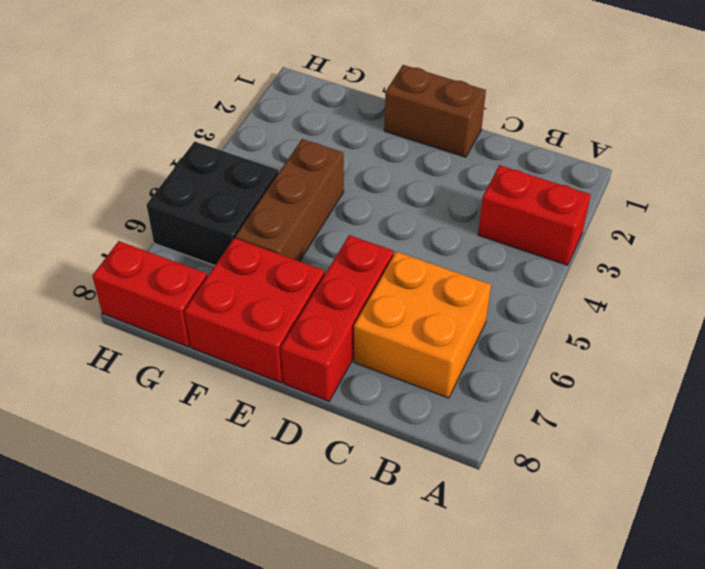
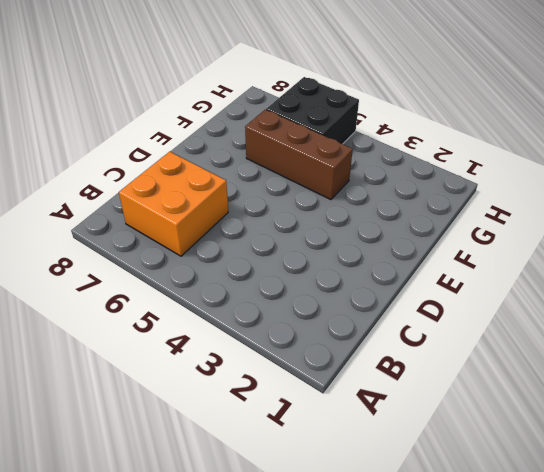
none -> red brick A3:B3 level 1
none -> brown brick D1:E1 level 1

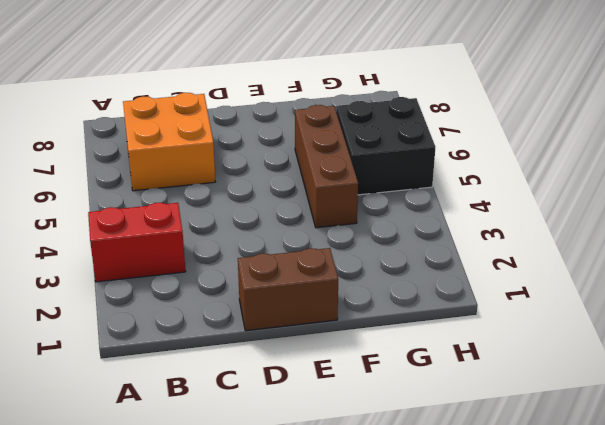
none -> red brick D6:D8 level 1
none -> red brick E7:F8 level 1

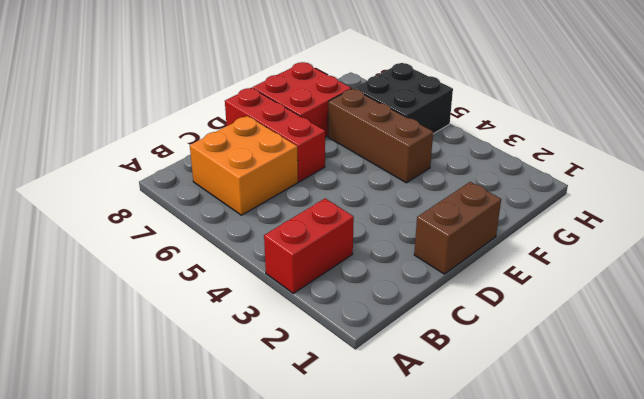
none -> red brick G8:H8 level 1

